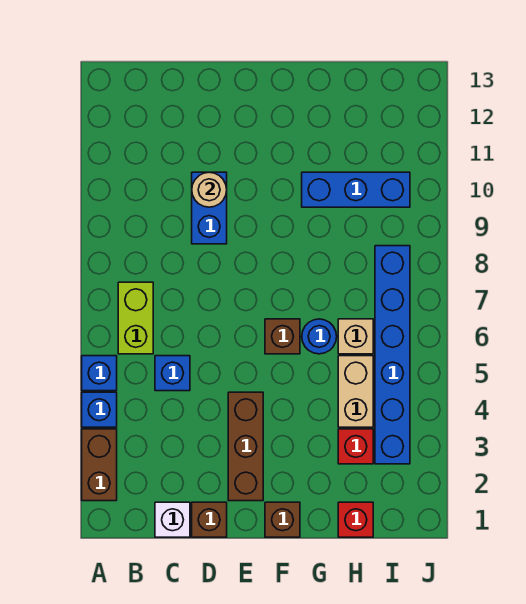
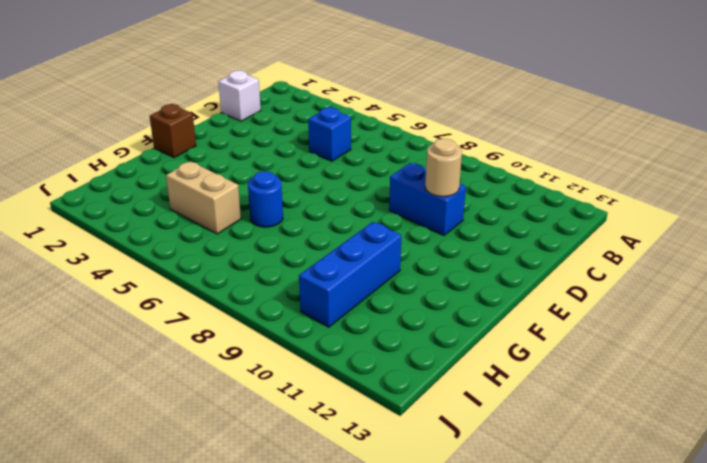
none -> brown brick A2:A3 level 1
none -> blue brick A4 level 1
none -> blue brick A5 level 1

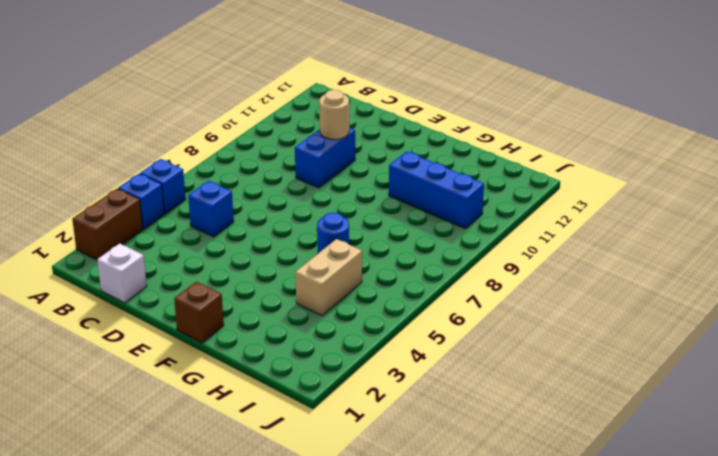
none -> lime brick B6:B7 level 1
none -> brown brick D1 level 1
none -> brown brick E2:E4 level 1

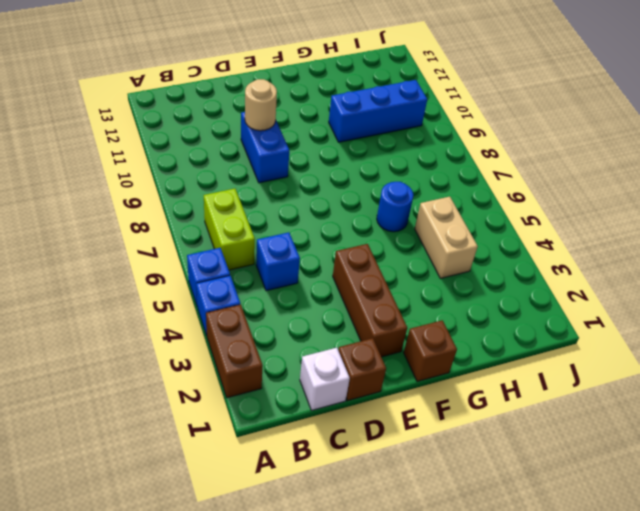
none -> brown brick F6 level 1
none -> red brick H1 level 1
none -> red brick H3 level 1

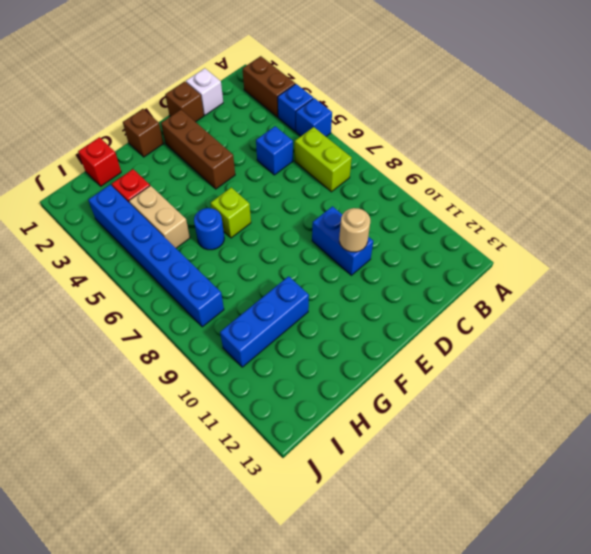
lime brick F6 level 1 -> brown brick F6 level 1
none -> tan brick H6 level 1

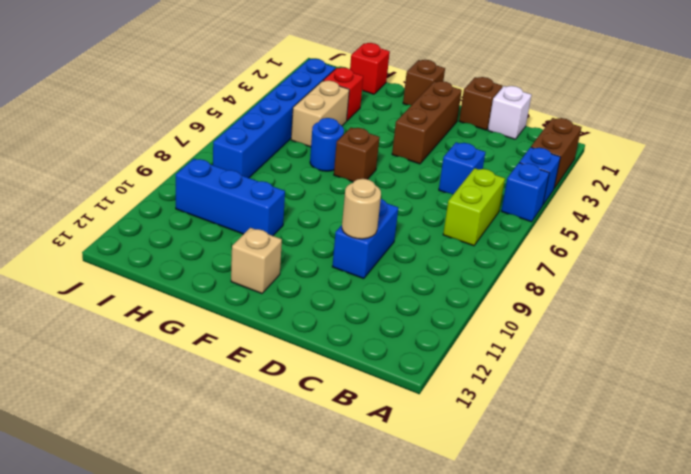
tan brick F12 level 1 -> tan brick H6 level 1

